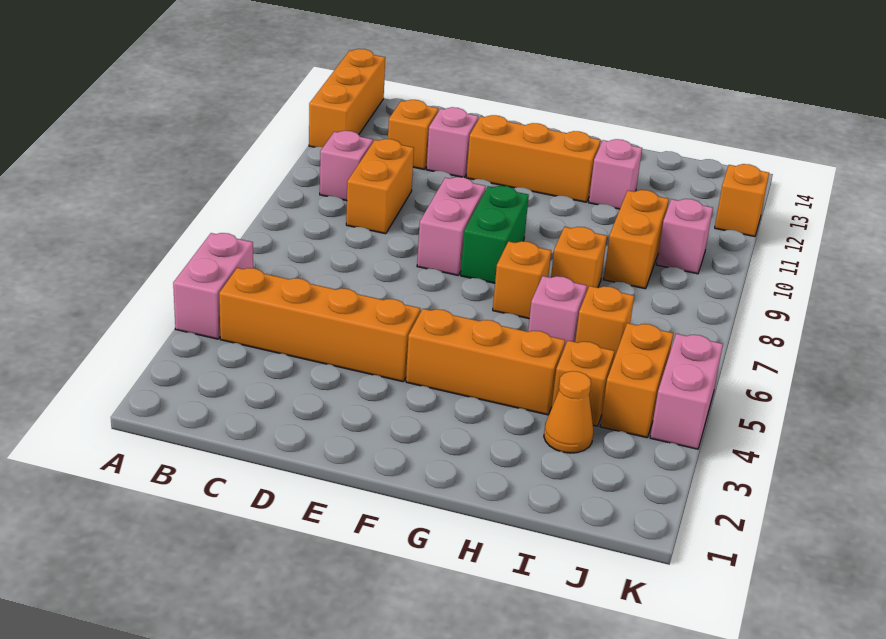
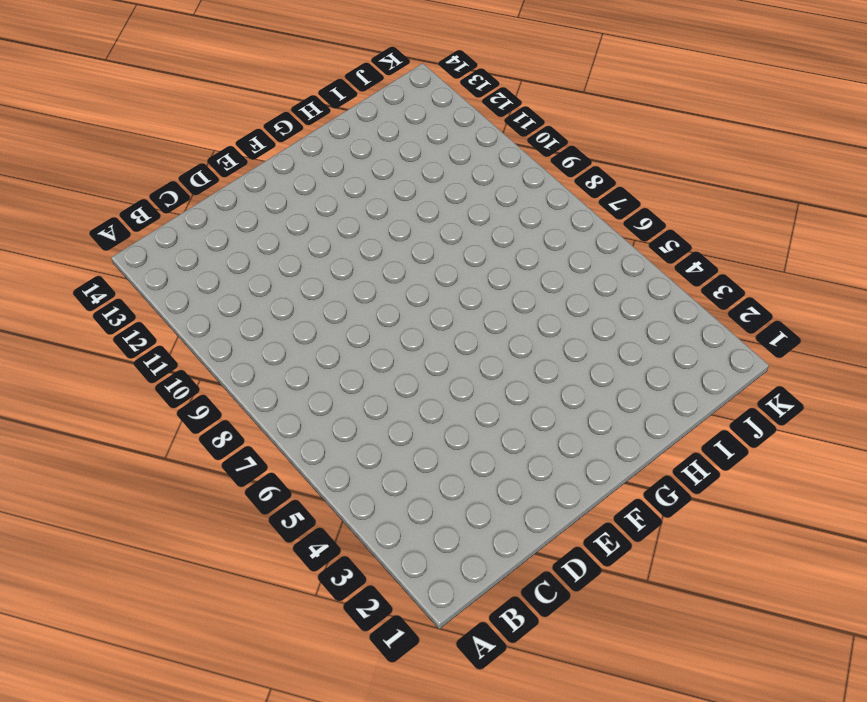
none -> pink brick A4:A5 level 1
none -> orange brick A12:A14 level 1
none -> orange brick B4:E4 level 1

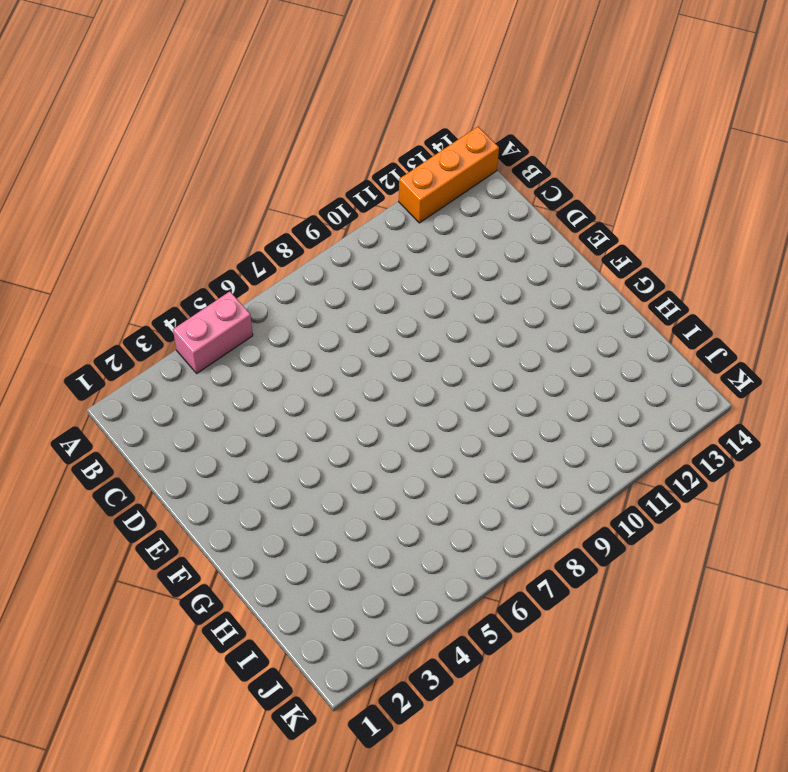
none -> orange brick B4:E4 level 1
none -> pink brick B10 level 1
none -> orange brick C9:C10 level 1

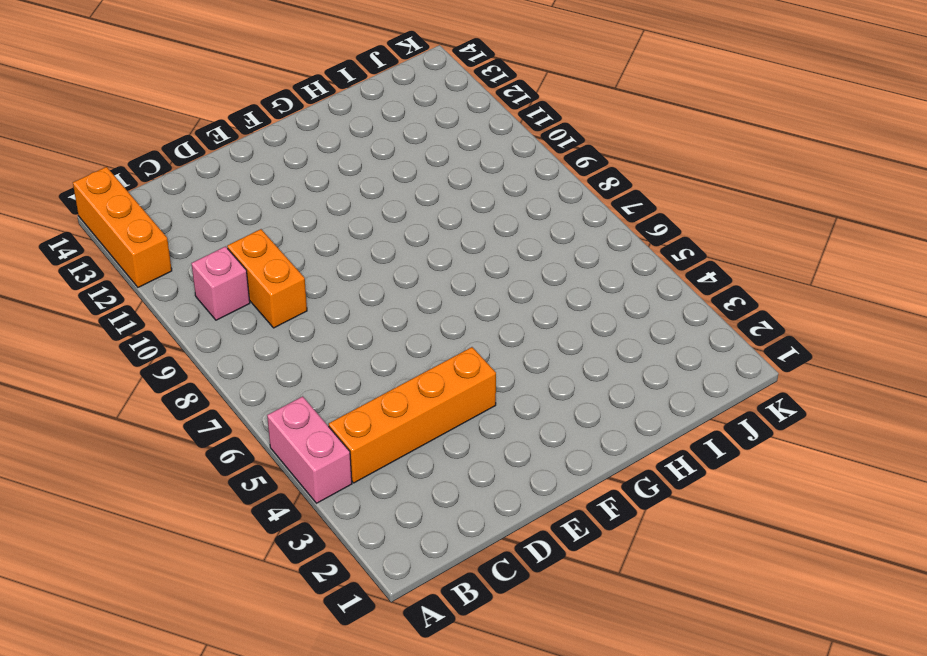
none -> orange brick C12 level 1
none -> pink brick D12 level 1
none -> pink brick E8:E9 level 1

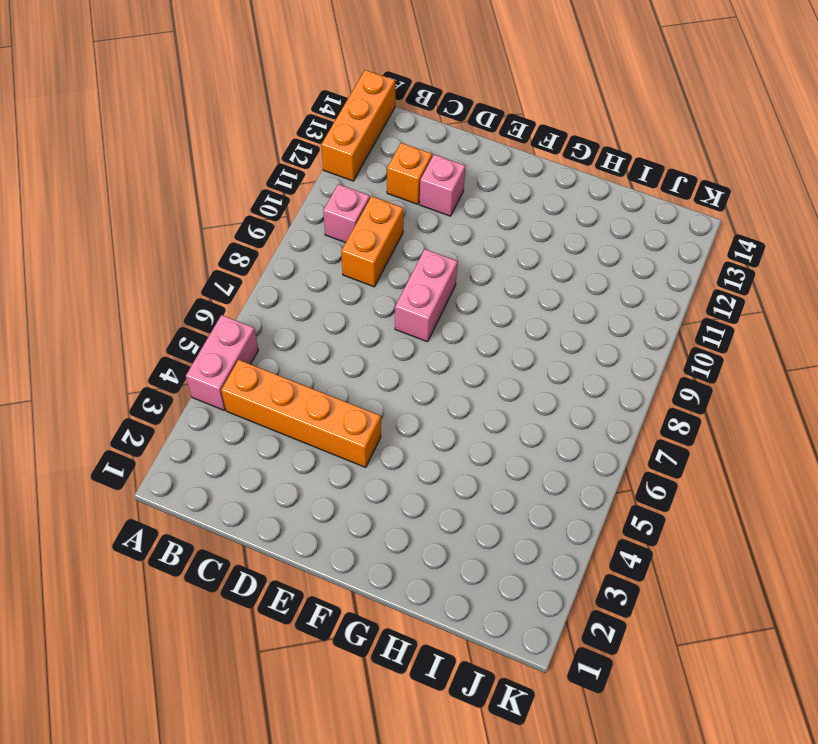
none -> orange brick E12:G12 level 1
none -> orange brick F4:H4 level 1
none -> green brick F8:F9 level 1

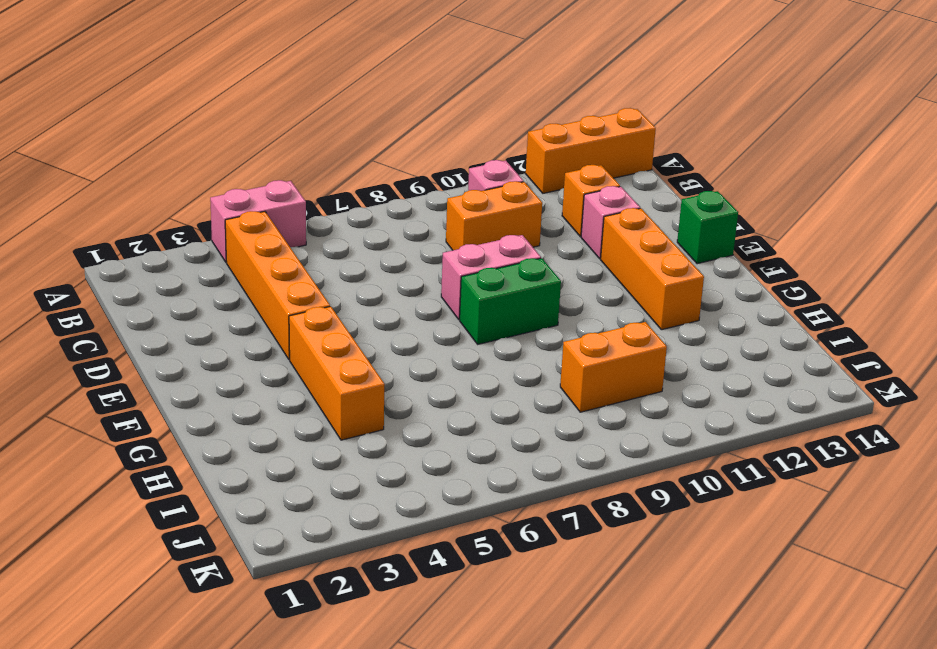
green brick E14 level 1 -> none
none -> orange brick G7 level 1
none -> pink brick H6 level 1
none -> orange brick H8 level 1

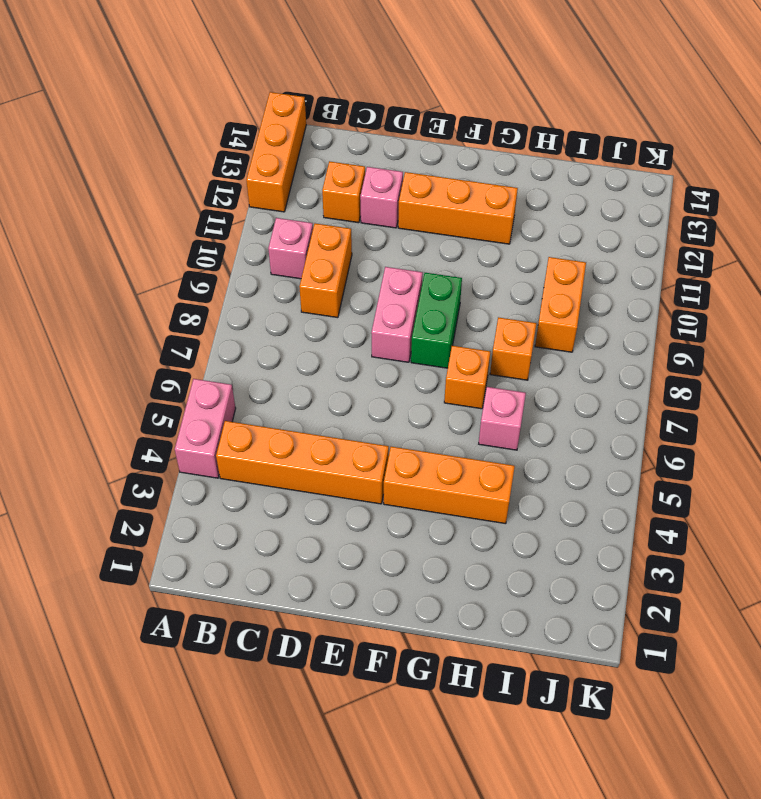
none -> pink brick H12 level 1
none -> orange cone I3 level 1
none -> orange brick I4 level 1

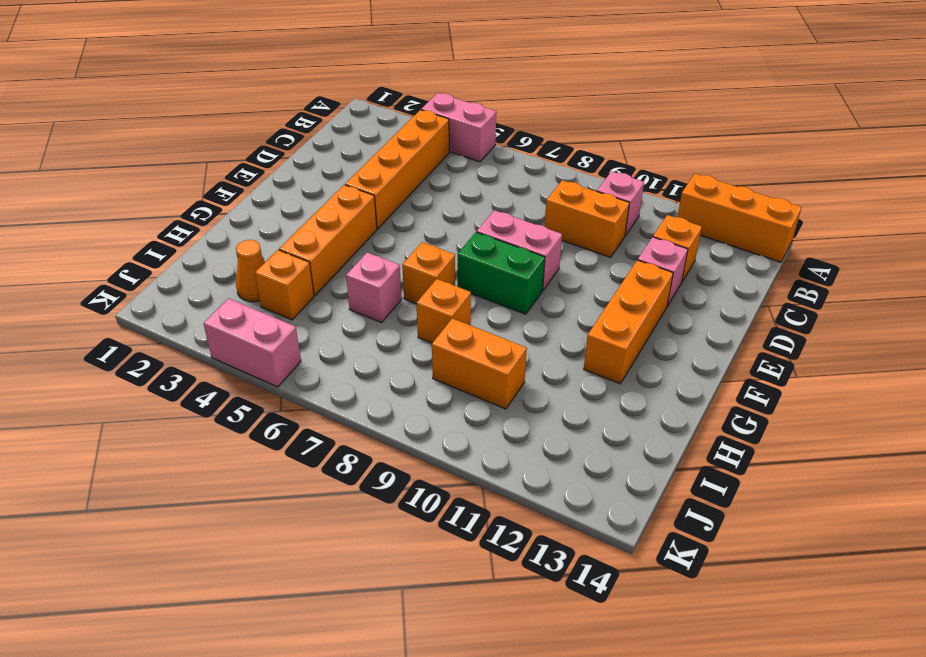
none -> pink brick H12 level 1
none -> orange brick I6 level 1
none -> orange brick J4:J5 level 1

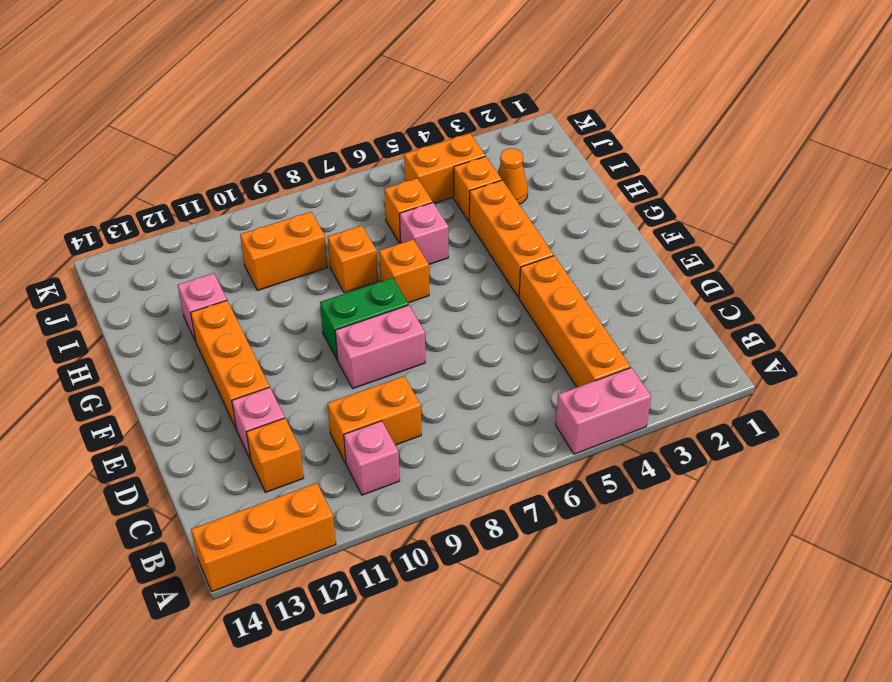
none -> pink brick J10 level 1
none -> pink brick K4:K5 level 1
none -> orange brick K12 level 1

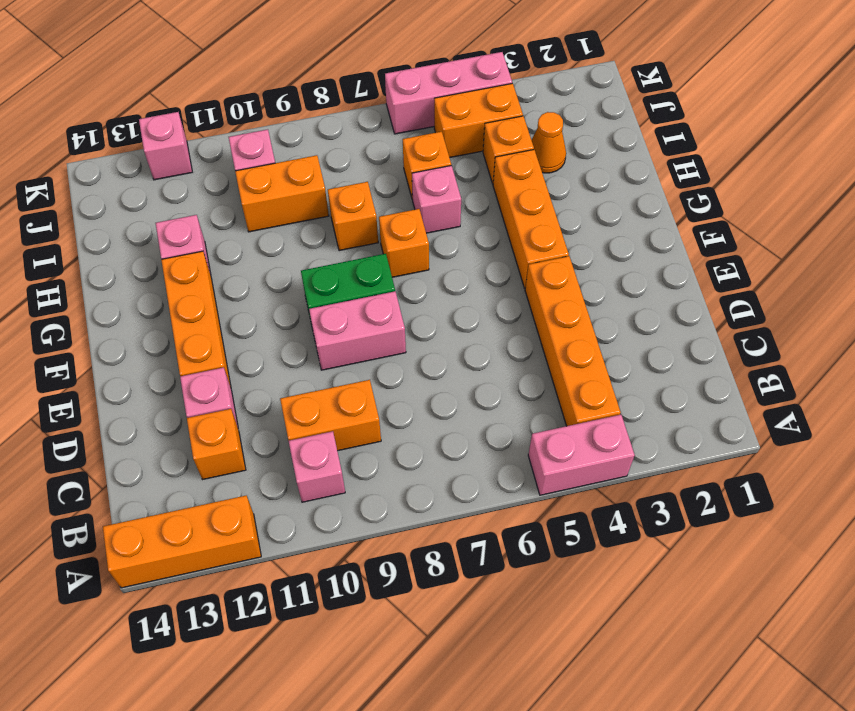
pink brick K4:K6 level 1 -> pink brick K4:K5 level 1
pink brick K12 level 1 -> orange brick K12 level 1

